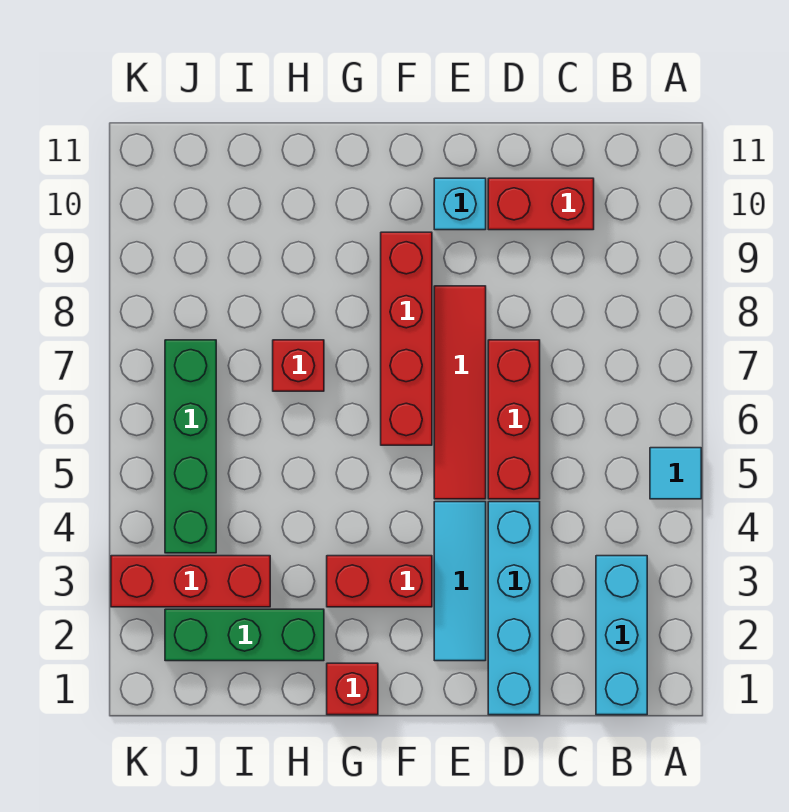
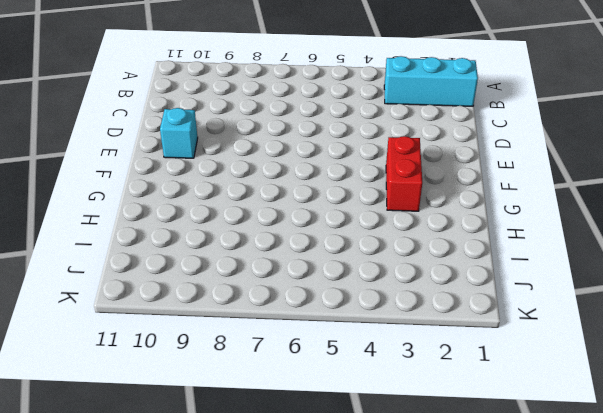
none -> cyan tile A5 level 1
none -> red brick C10:D10 level 1
none -> cyan brick D1:D4 level 1

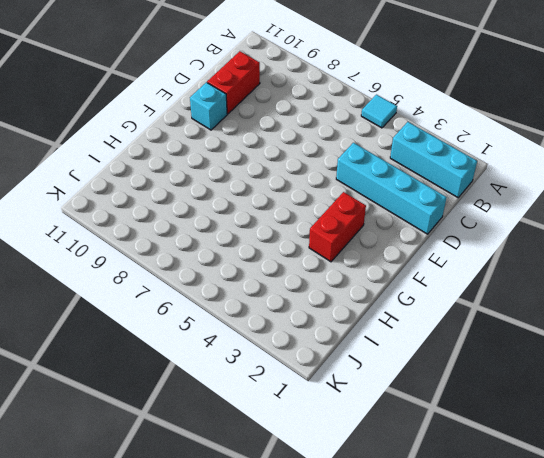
none -> red brick D5:D7 level 1
none -> cyan tile E2:E4 level 1
none -> red tile E5:E8 level 1

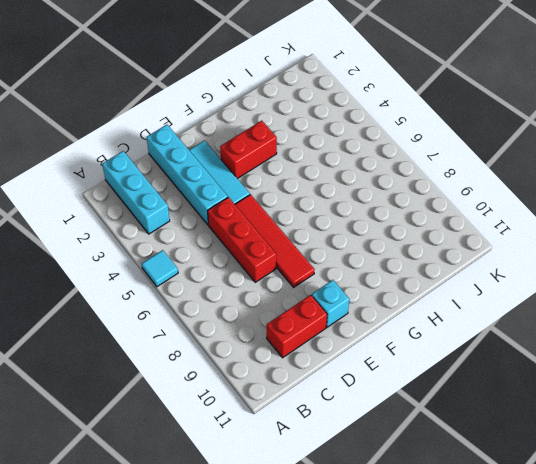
none -> red brick F6:F9 level 1
none -> red brick G1 level 1
none -> green brick H2:J2 level 1

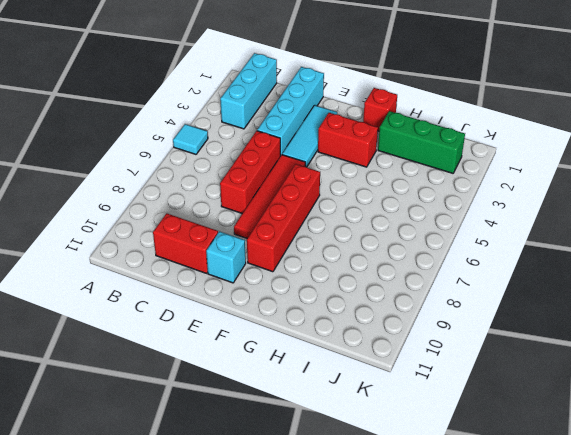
none -> red brick H7 level 1
none -> red brick I3:K3 level 1
none -> green brick J4:J7 level 1

